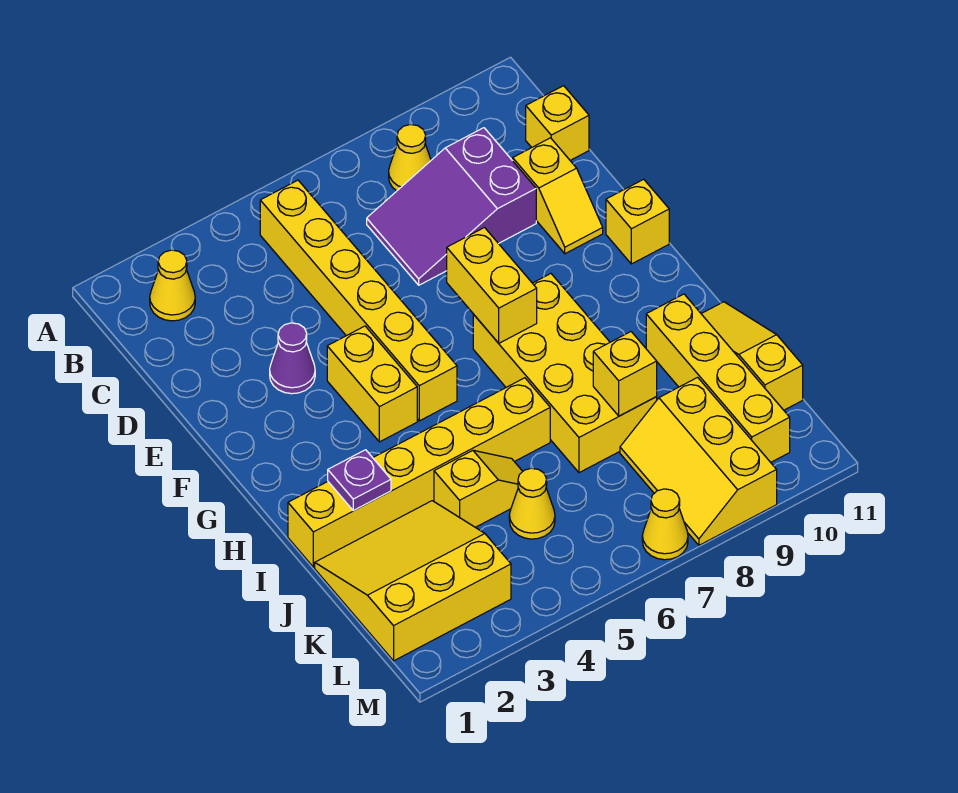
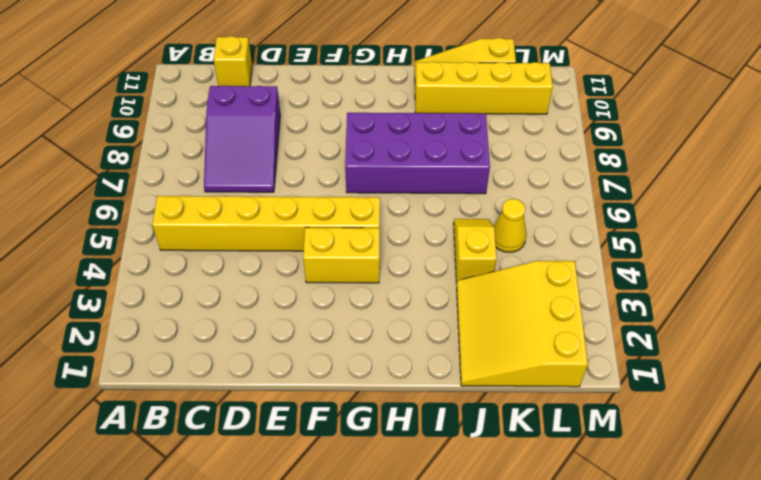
purple brick G7:J8 level 1 -> yellow brick G7:J8 level 1
none -> yellow cone B2 level 1
none -> yellow cone B8 level 1
none -> yellow slope D10:E10 level 1 top D

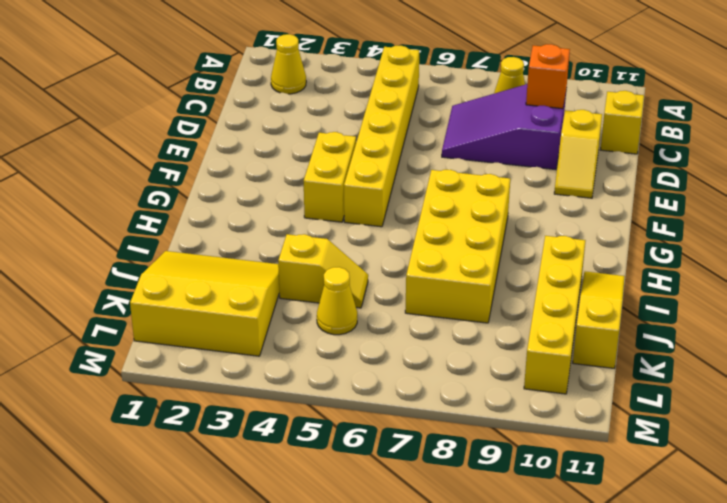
orange brick C9 level 2 -> none
none -> purple cone E3 level 1
none -> yellow brick F11 level 1
none -> yellow brick I1:I6 level 1

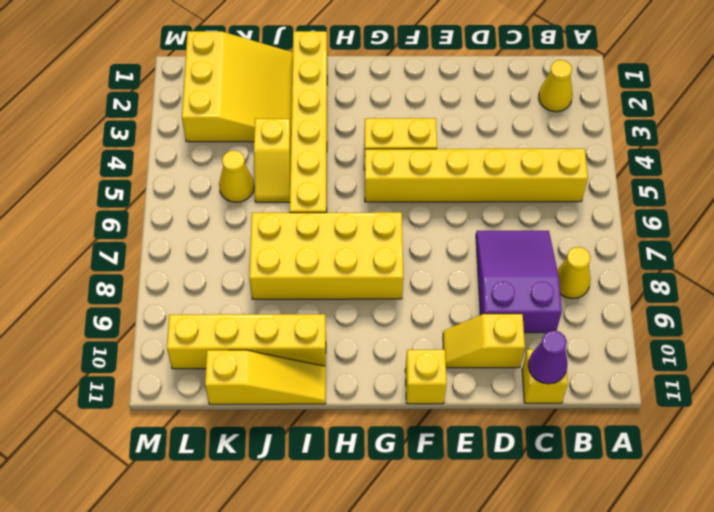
purple cone C11 level 2 -> purple cone E3 level 1
none -> yellow slope K8:M9 level 1 top 9
none -> yellow cone M7 level 1
none -> yellow brick F7:G7 level 2

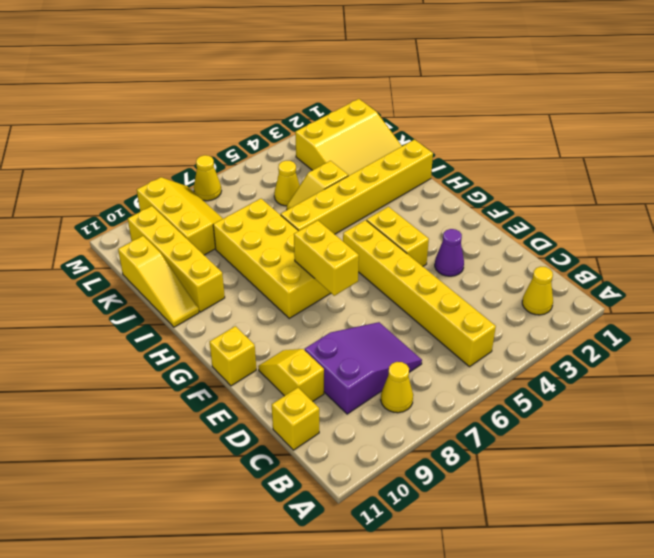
none -> purple plate I2 level 2
none -> yellow brick J8 level 2

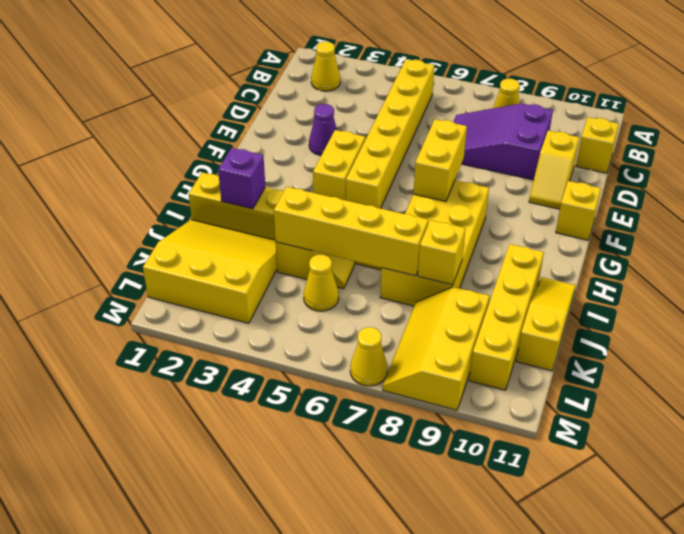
purple brick I2 level 2 -> purple plate I2 level 2
yellow brick J4:J7 level 2 -> none

